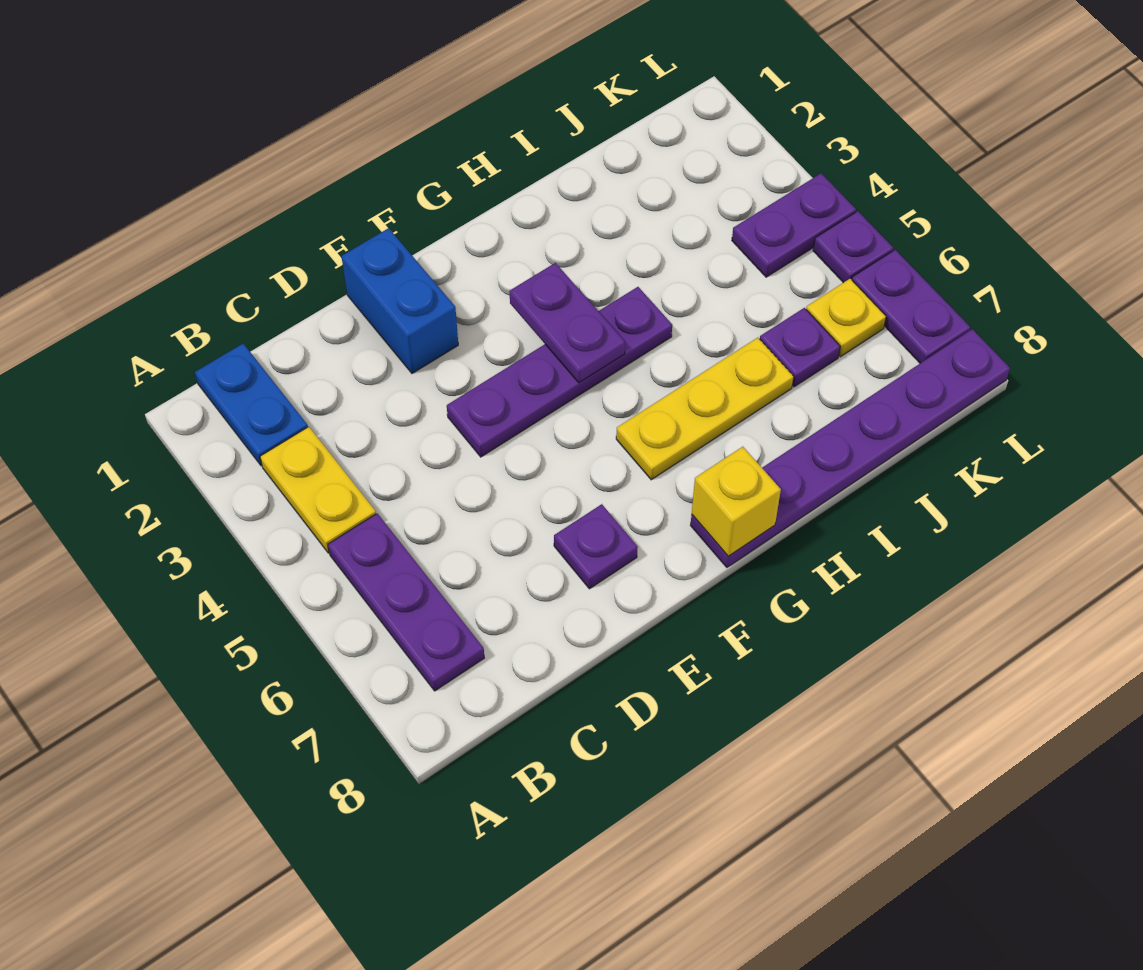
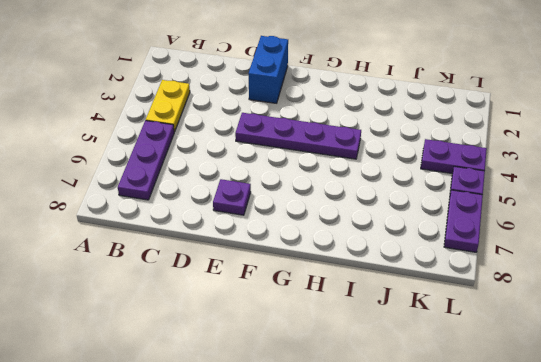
none -> blue plate B1:B2 level 1
none -> yellow plate G6:I6 level 1
none -> purple plate G8:L8 level 1

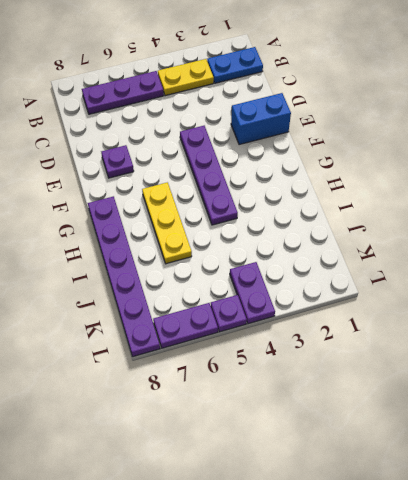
none -> purple plate J6 level 1
none -> yellow plate K6 level 1
none -> purple plate G3:G4 level 2

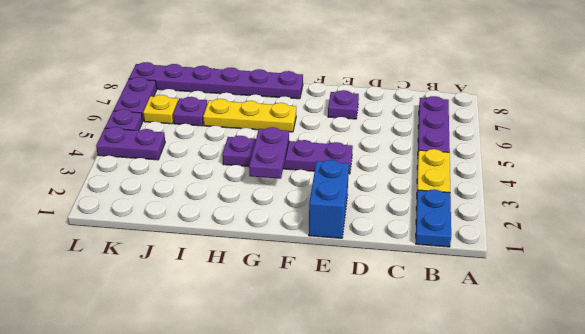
none -> yellow brick G8 level 2

